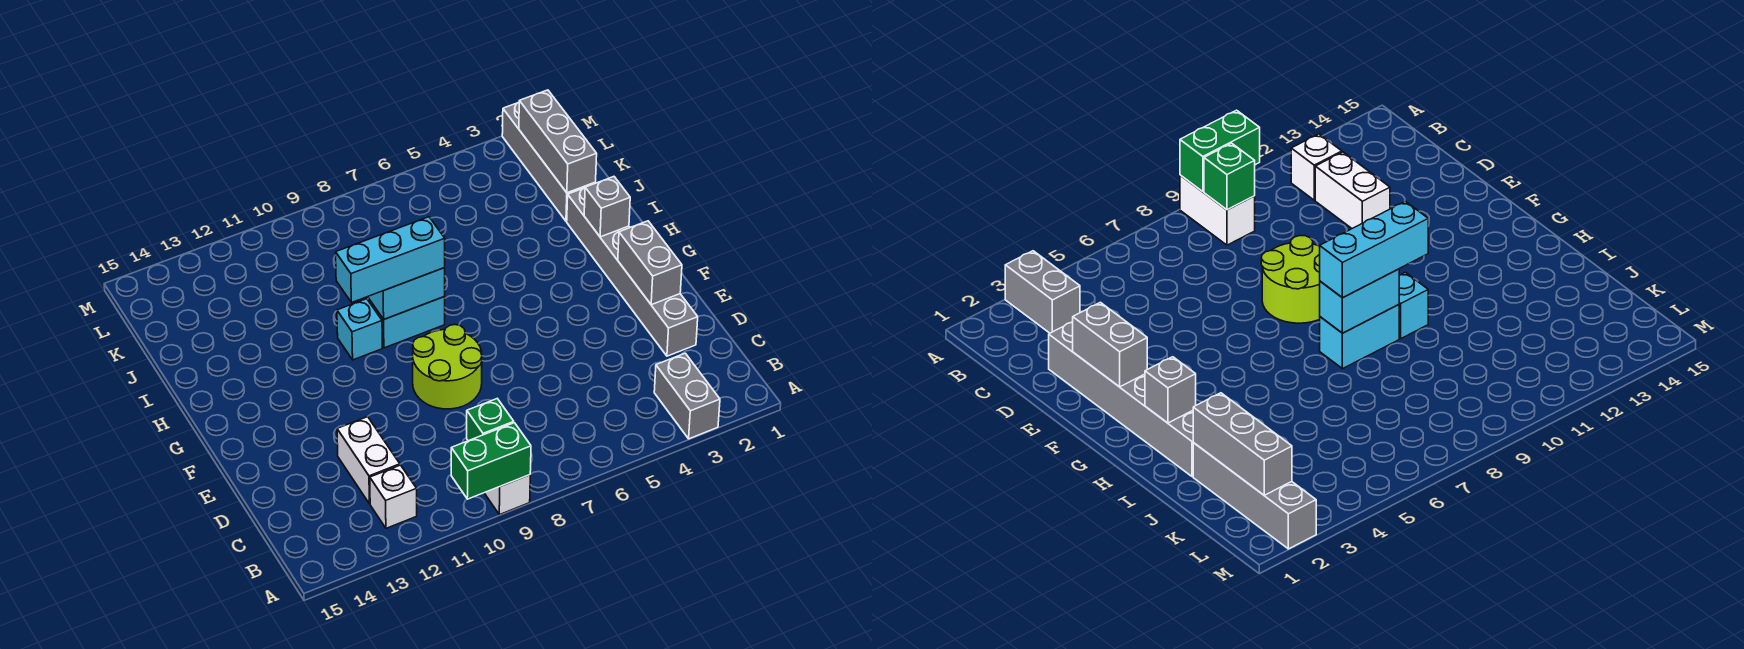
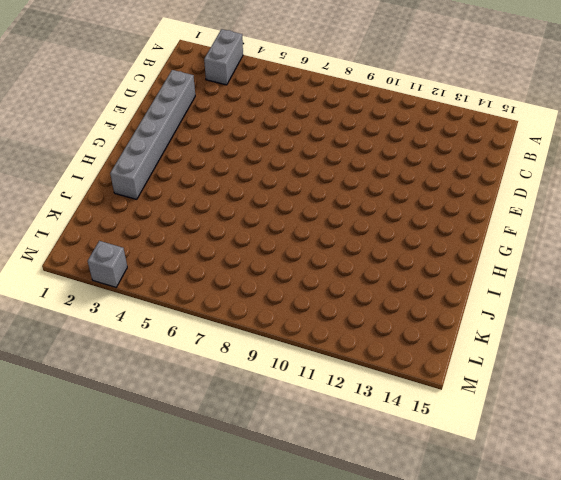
grey brick M3 level 1 -> grey brick H2 level 2
none -> white brick A9:B9 level 1
none -> white brick B12 level 1
none -> white brick C12:D12 level 1

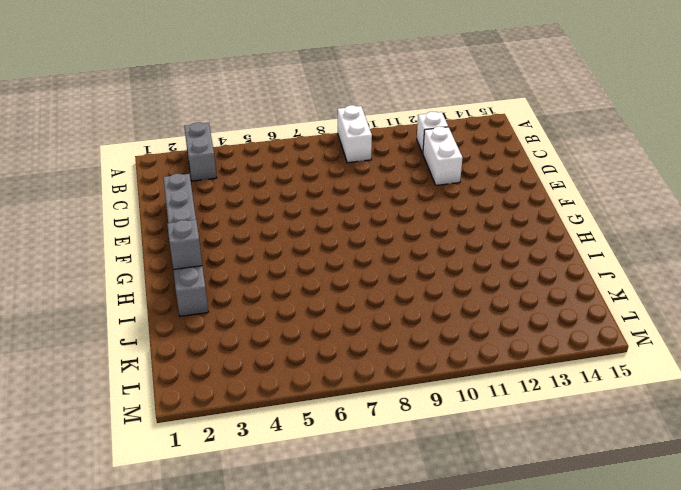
none -> lime round brick E8:F9 level 1
none -> cyan brick H8:H9 level 1
none -> cyan brick H10 level 1

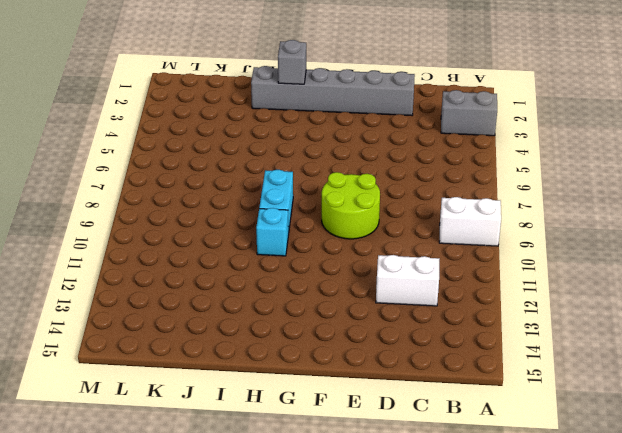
none -> white brick B12 level 1
none -> grey brick J2:M2 level 1
none -> green brick A9:A10 level 2

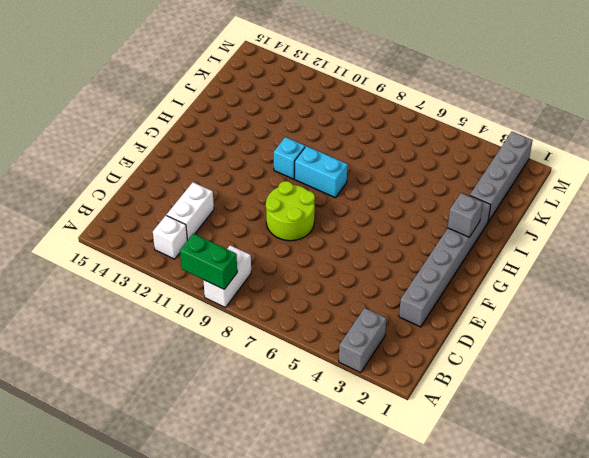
none -> green brick B9 level 2
none -> grey brick E2:F2 level 2
none -> cyan brick H8:H9 level 2

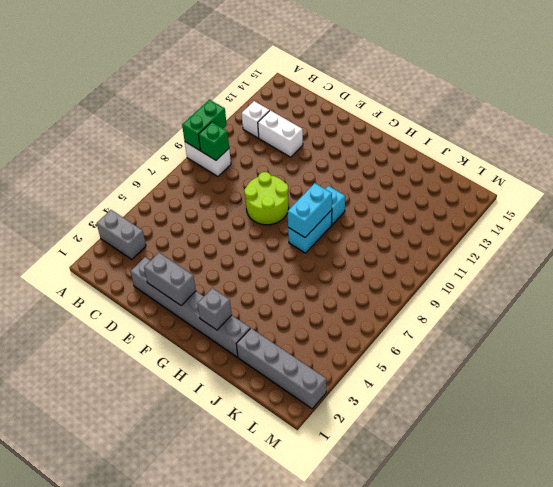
none -> grey brick J2:L2 level 2
none -> cyan brick H8:H10 level 3

